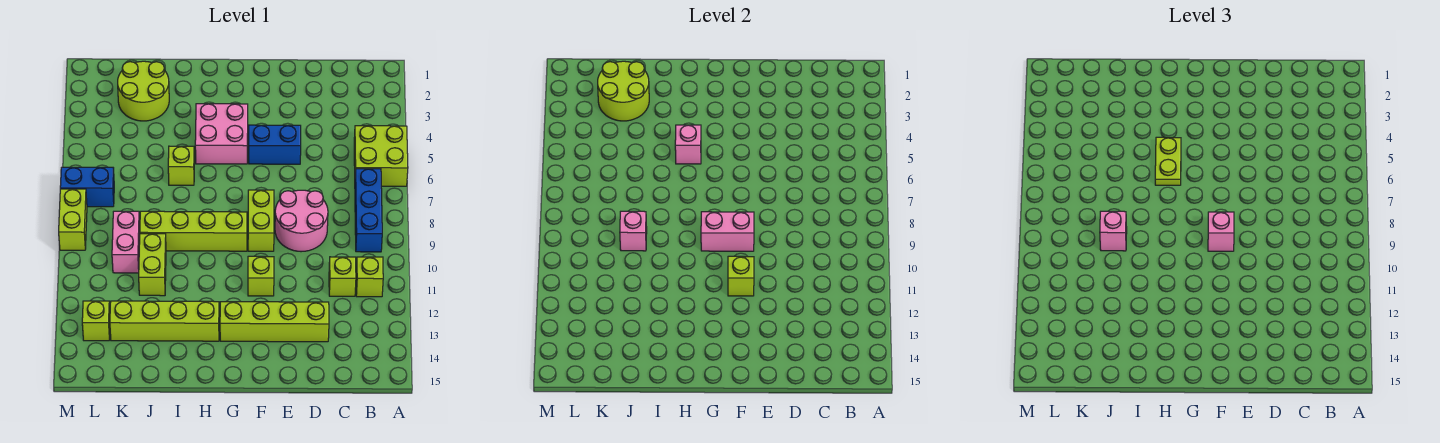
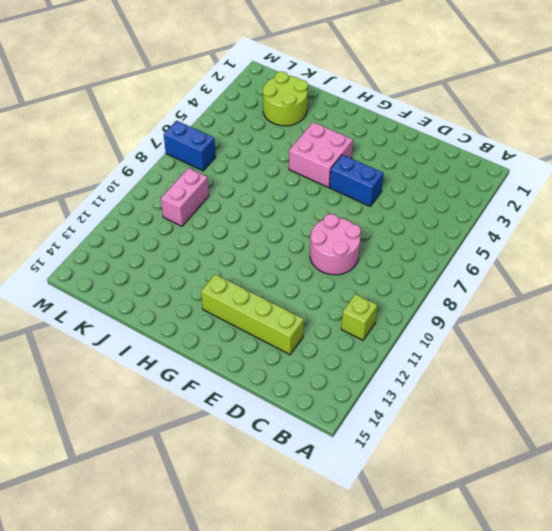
none -> lime brick A5:B6 level 1
none -> blue brick B7:B9 level 1
none -> lime brick C11 level 1

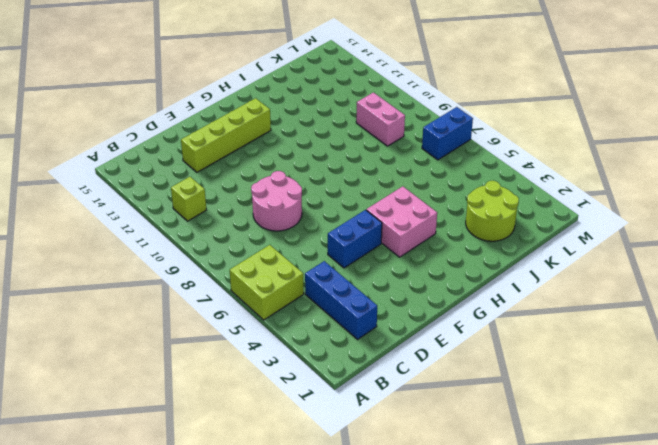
blue brick C2:C4 level 1 -> blue brick B7:B9 level 1
none -> lime brick C11 level 1
none -> lime brick F8:F9 level 1
none -> lime brick F11 level 1

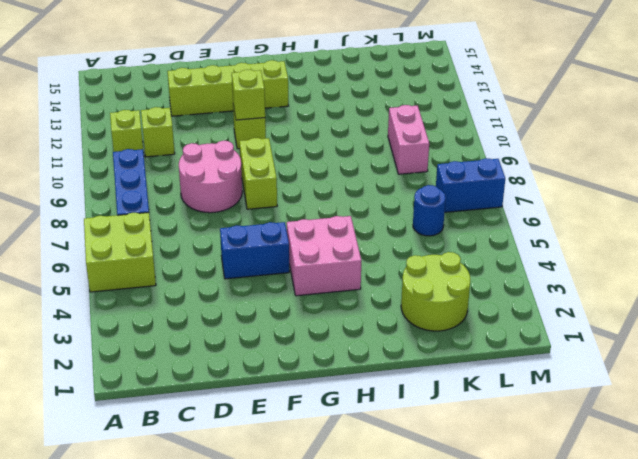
blue round brick K6 level 1 -> none
none -> lime brick G9:J9 level 1
none -> lime brick H13:K13 level 1
none -> lime brick I6 level 1

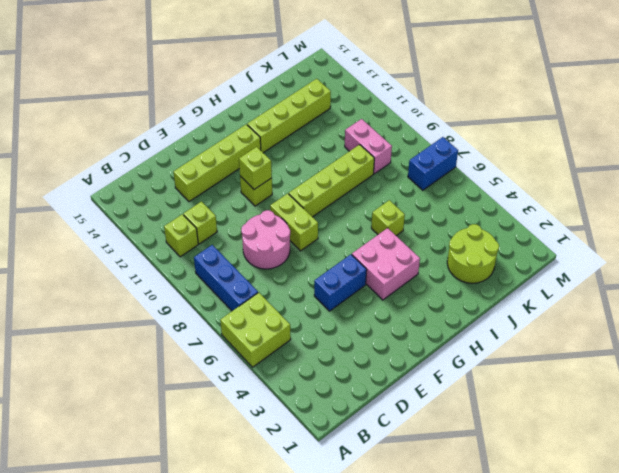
none -> lime brick J10:J11 level 1
none -> lime brick L13 level 1
none -> lime brick M8:M9 level 1

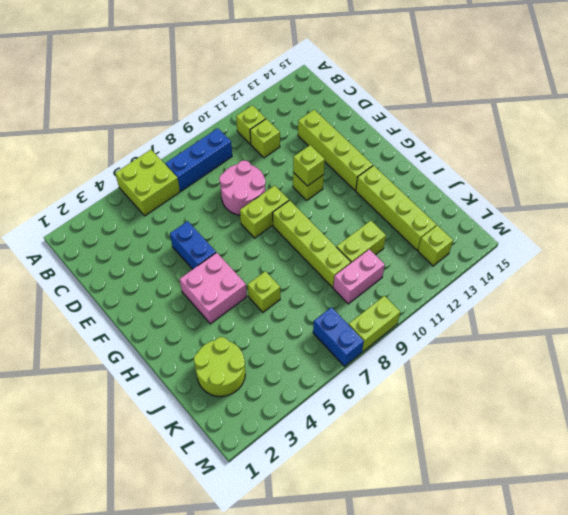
none -> pink brick F9:G9 level 2
none -> pink brick H5 level 2
none -> lime round brick J2:K3 level 2

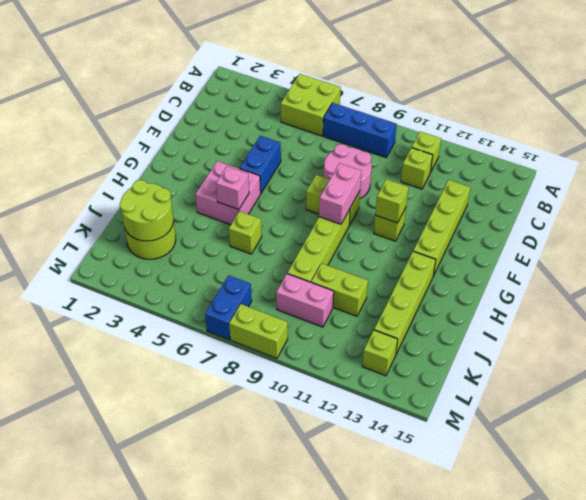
none -> pink brick J9 level 2
none -> pink brick F9 level 3
none -> lime plate H5:H6 level 3

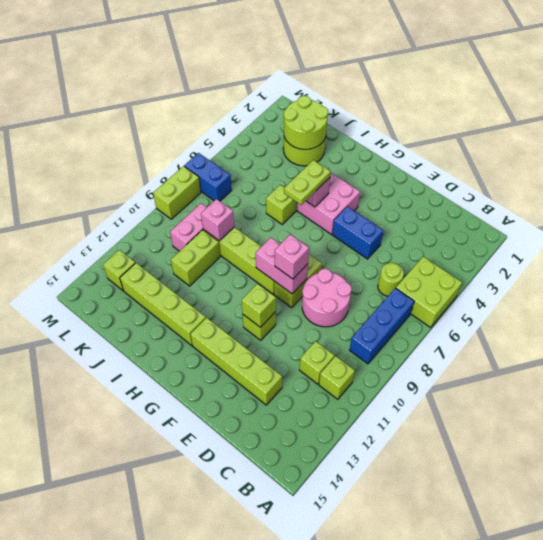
lime round brick C6 level 1 -> none
none -> pink brick J9 level 3

